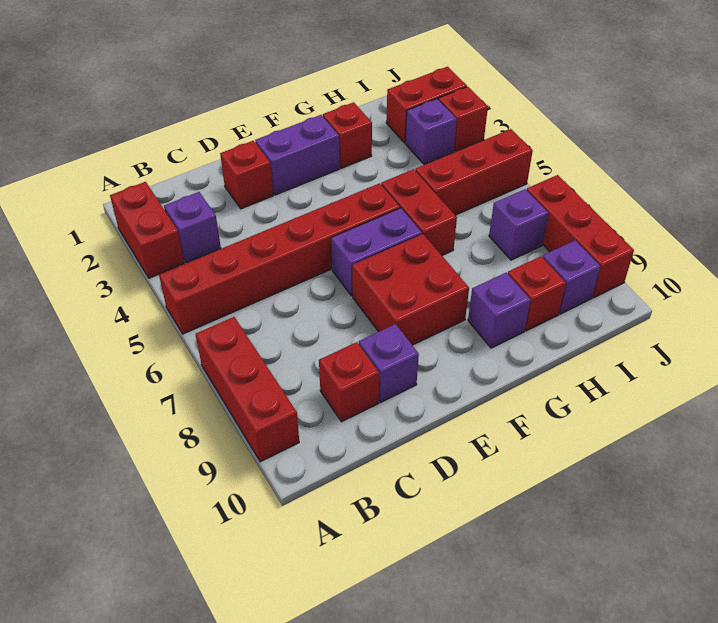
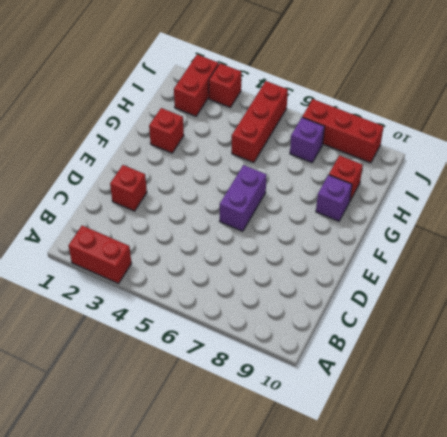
none -> red brick A5:F5 level 1
none -> red brick A7:A9 level 1
none -> purple brick B3 level 1

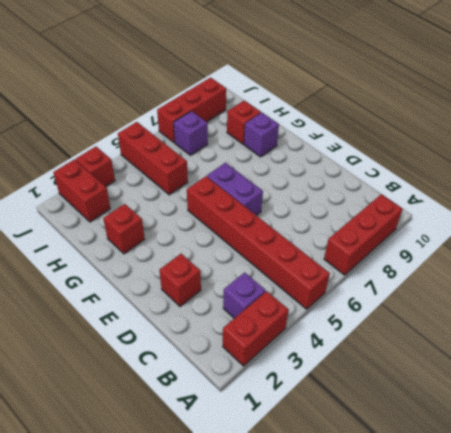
none -> red brick C9 level 1
none -> purple brick D9 level 1
none -> purple brick E2:F2 level 1

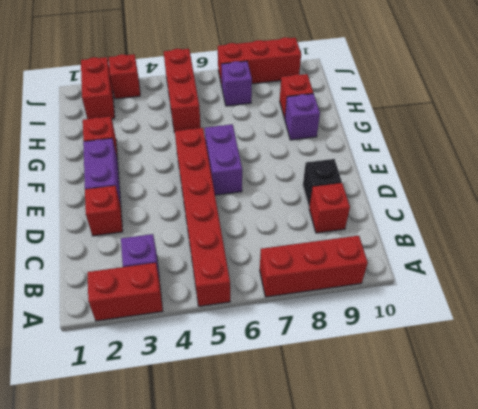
black brick D9 level 1 -> purple brick D9 level 1
none -> red brick E7:F8 level 1
none -> red brick G5:G6 level 1
none -> purple brick I3 level 1

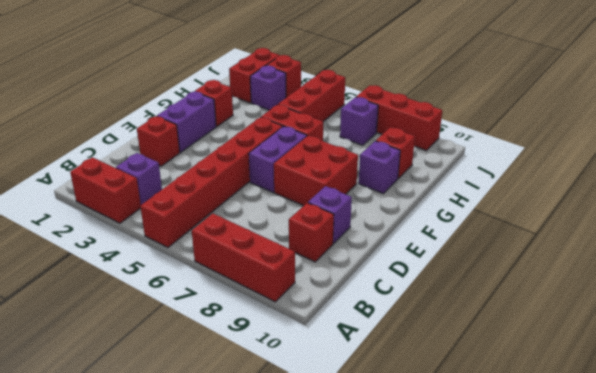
none -> purple brick I9 level 1

